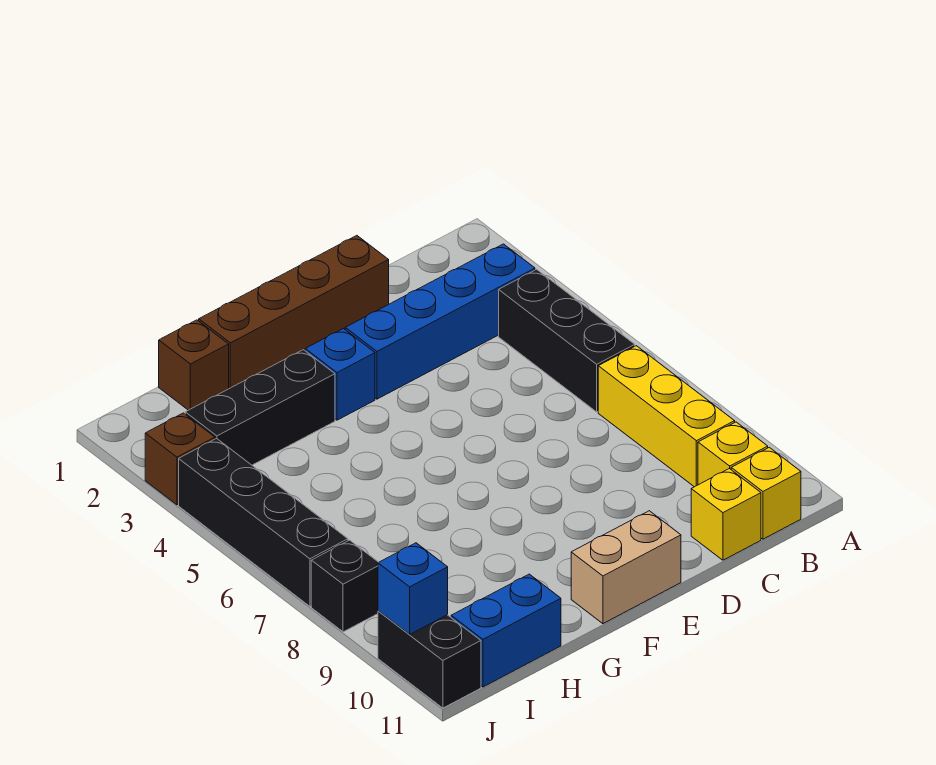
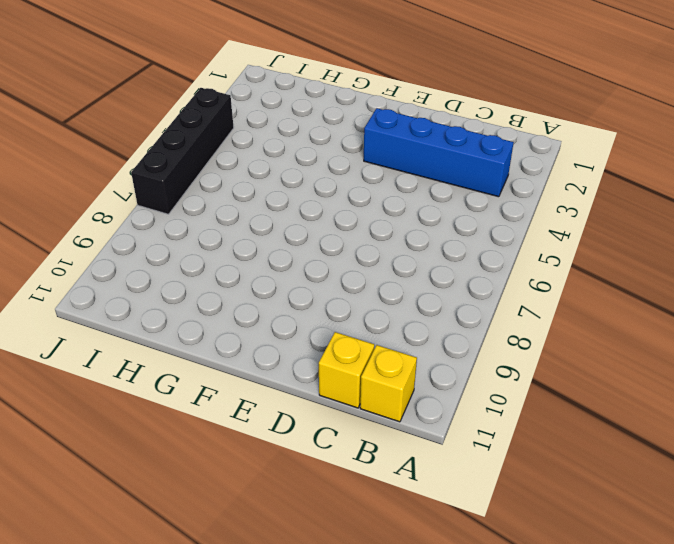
none -> black brick B4:B6 level 1
none -> yellow brick B7:B9 level 1
none -> yellow brick B10 level 1

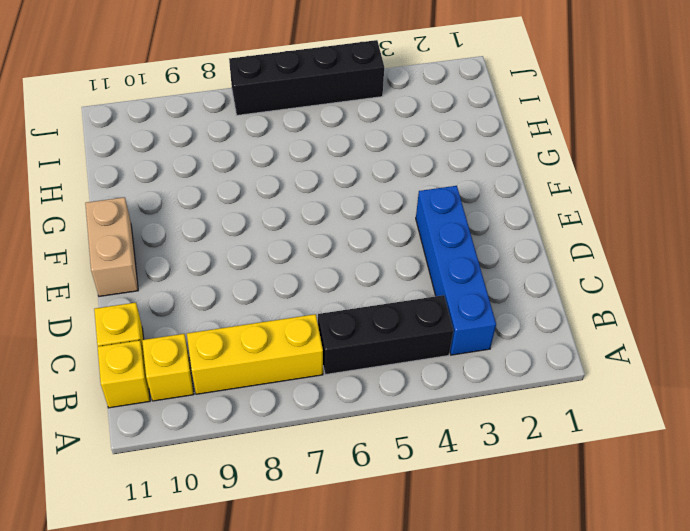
none -> brown brick D1:G1 level 1
none -> blue brick F3 level 1
none -> black brick G3:I3 level 1

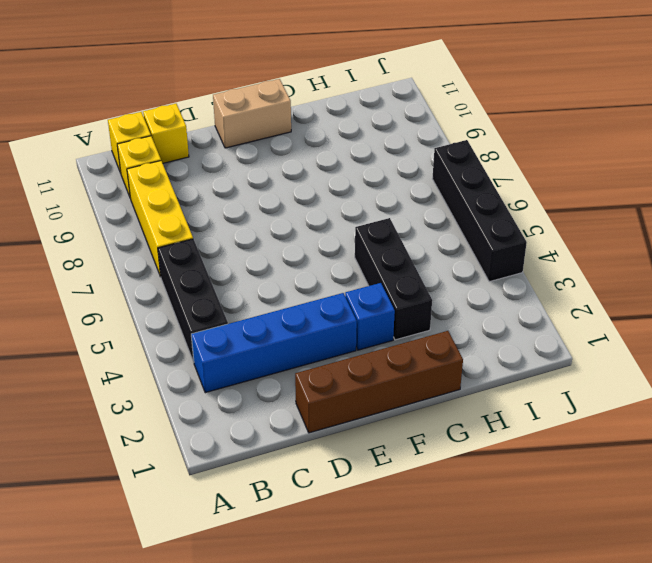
black brick G3:G5 level 1 -> black brick G3:I3 level 1
none -> brown brick H1 level 1
none -> blue brick H11:I11 level 1
none -> brown brick J3 level 1

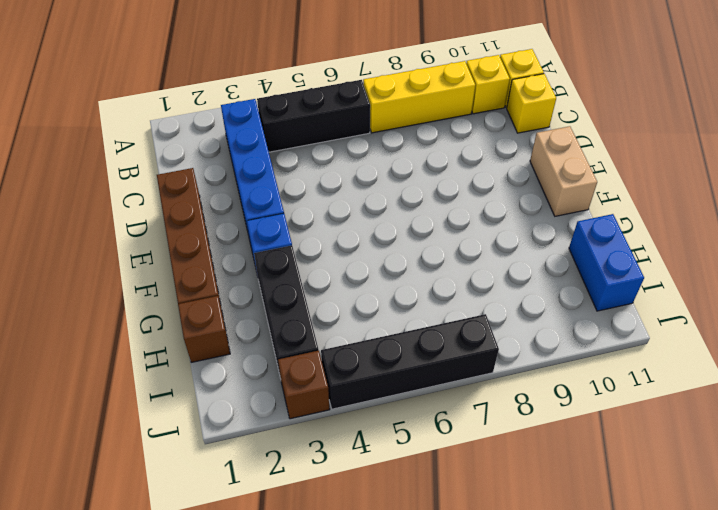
none -> black brick J8 level 1
none -> black brick J10:J11 level 1
none -> blue brick J10 level 2

